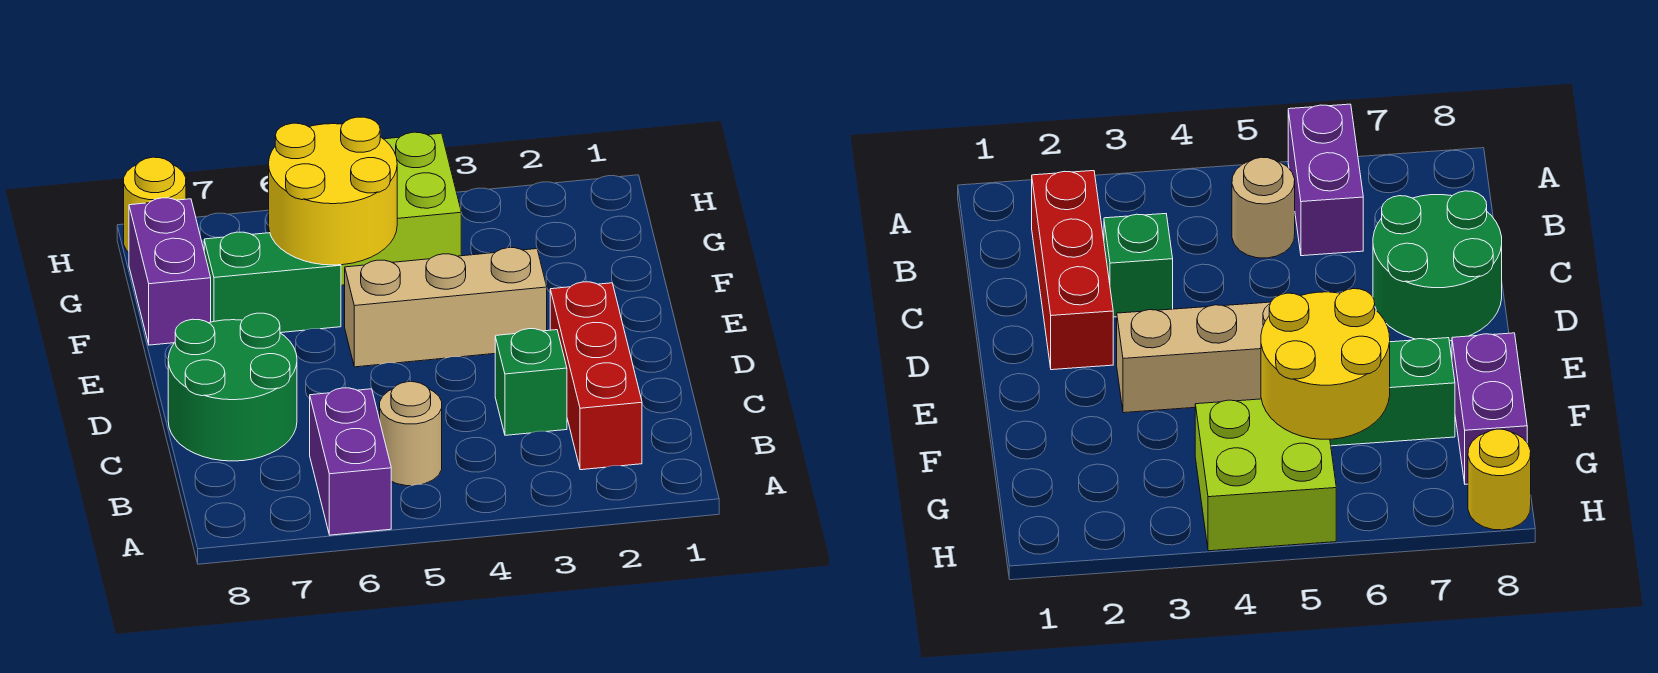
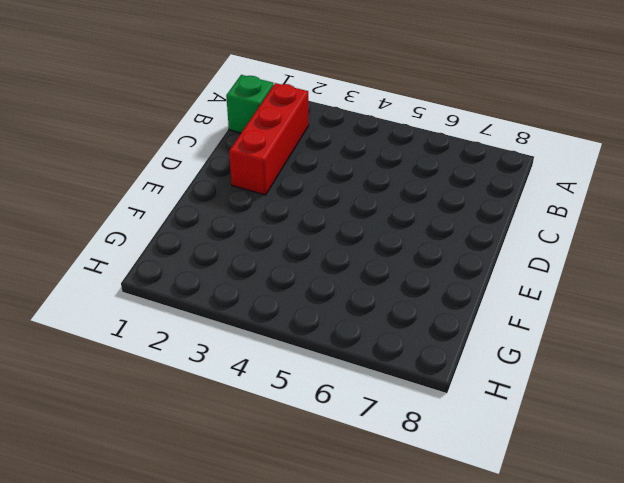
green brick B1 level 1 -> green brick C3 level 1
none -> purple brick A6:B6 level 1
none -> tan round brick B5 level 1

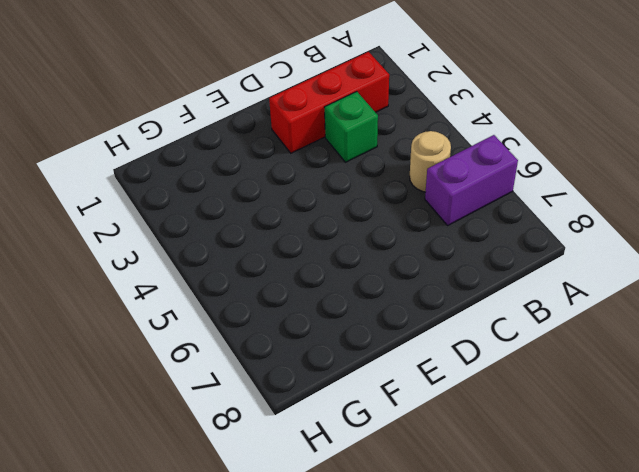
none -> green round brick C7:D8 level 1
none -> tan brick E3:E5 level 1

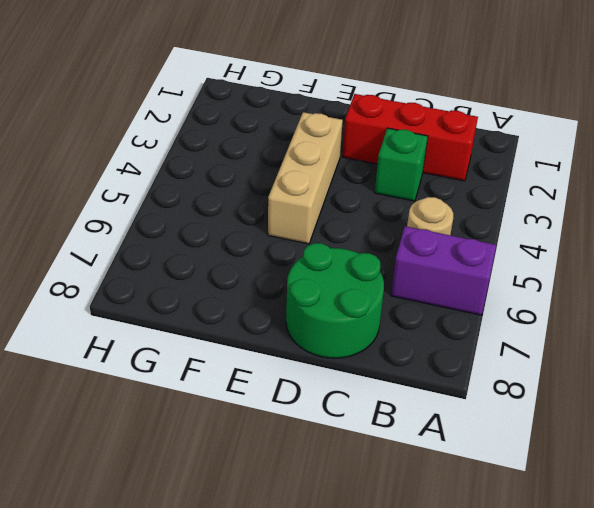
none -> green brick F6:F7 level 1
none -> purple brick F8:G8 level 1

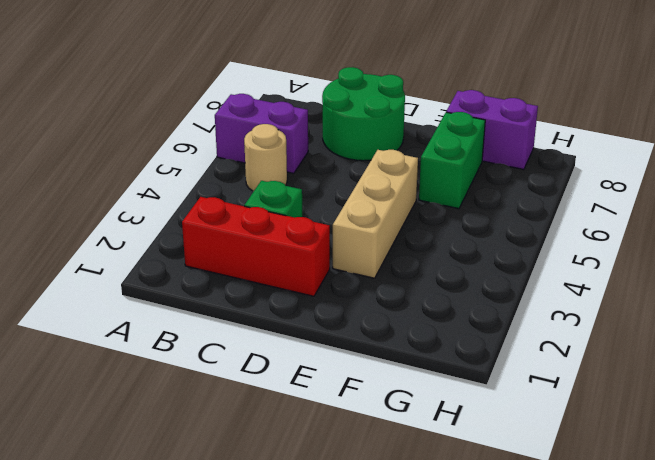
none -> lime brick G4:H5 level 1
none -> yellow round brick H8 level 1

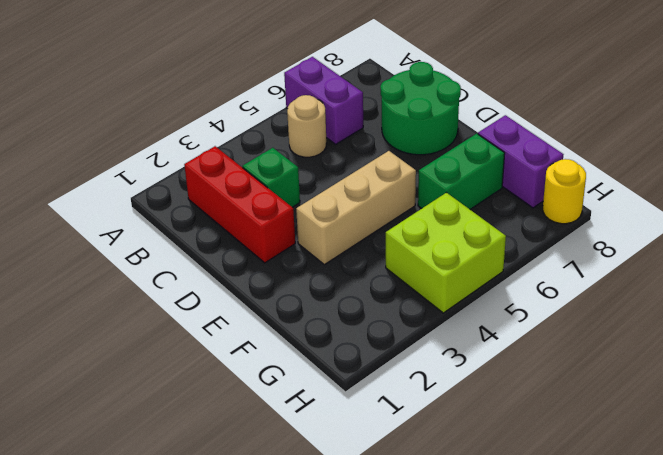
none -> yellow round brick F5:G6 level 2

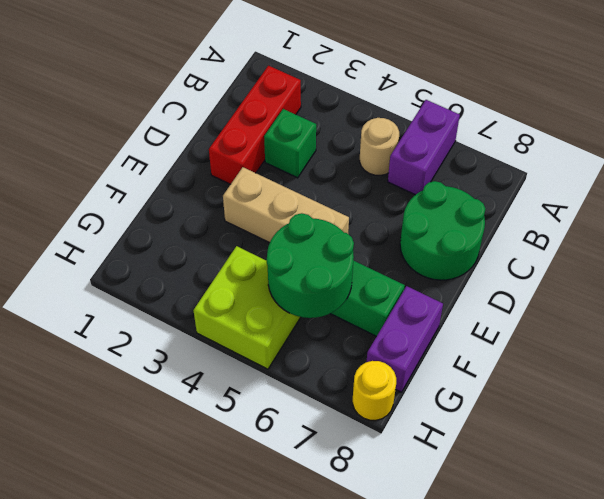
green round brick F5:G6 level 2 -> yellow round brick F5:G6 level 2

